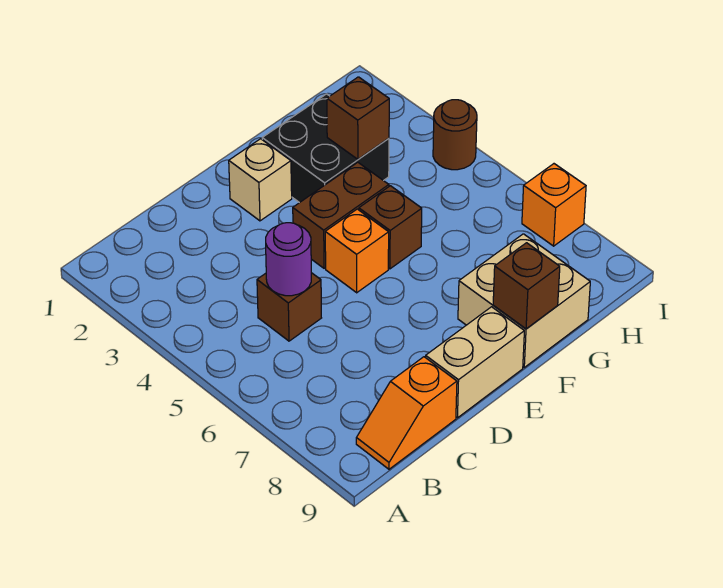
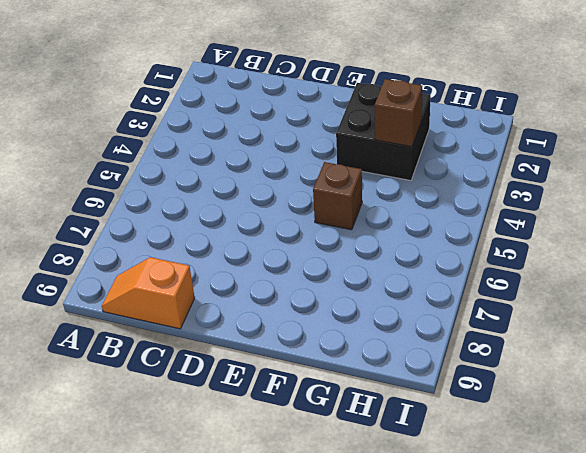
none -> brown brick C5 level 1
none -> tan brick D9:E9 level 1
none -> tan brick E2 level 1

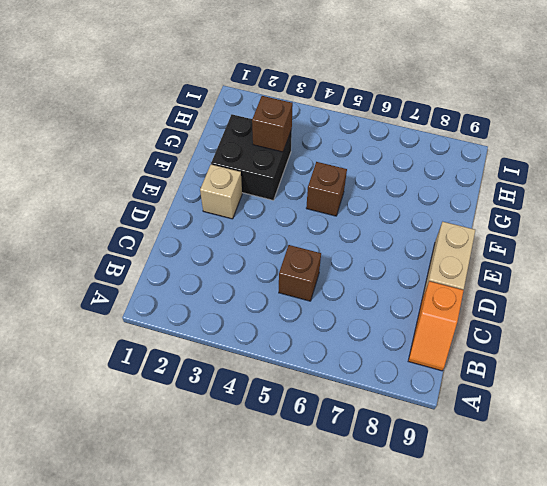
none -> brown brick E4:F4 level 1
none -> orange brick E5 level 1
none -> tan brick F8:G9 level 1

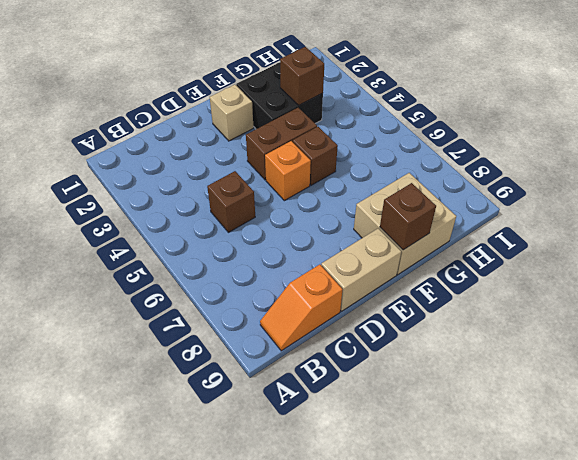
none -> brown round brick I4 level 1
none -> orange brick I7 level 1
none -> purple round brick C5 level 2

